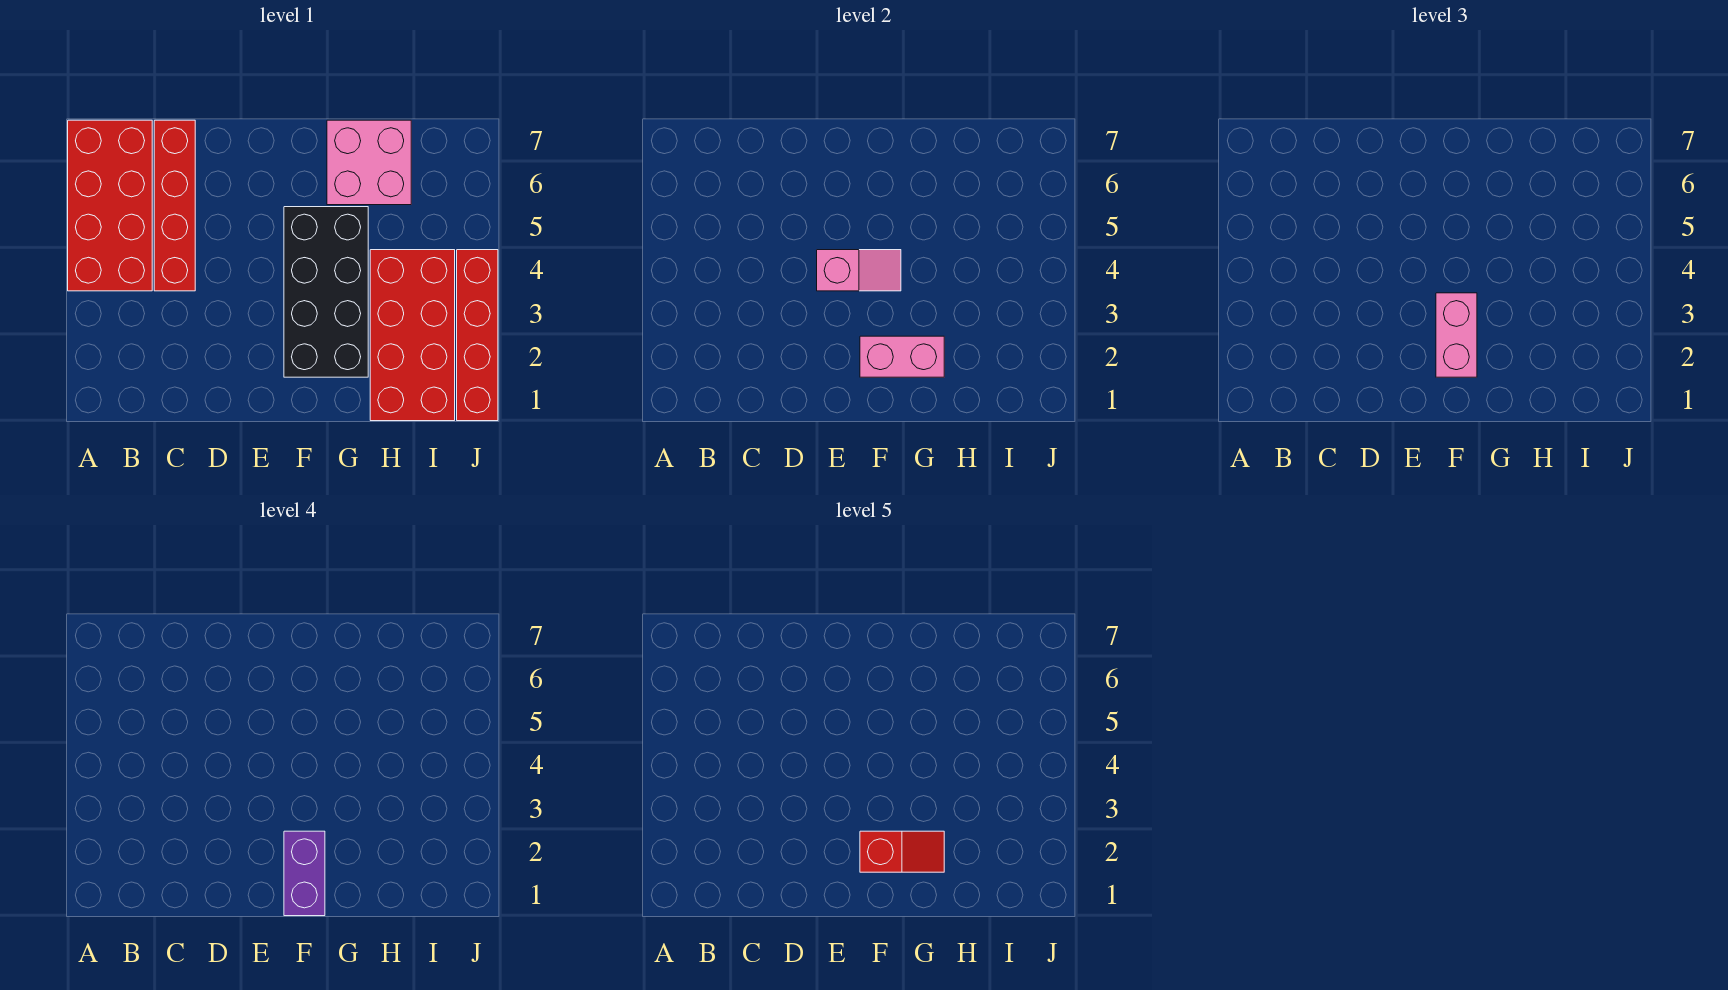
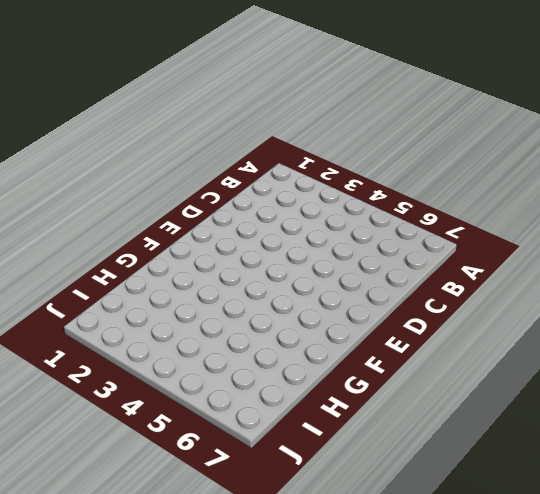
none -> red brick A4:B7 level 1
none -> red brick C4:C7 level 1

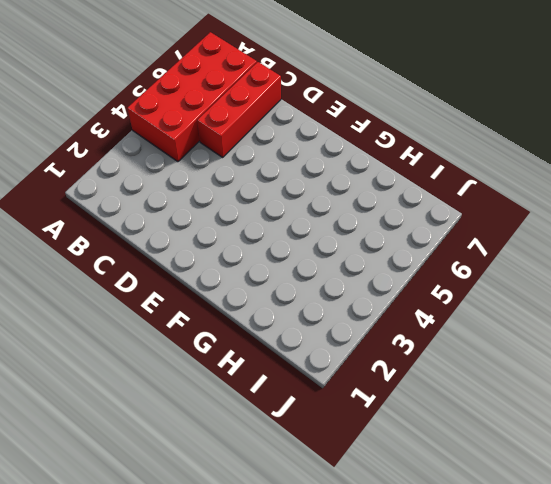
red brick C5:C7 level 1 -> red brick C4:C7 level 1
none -> black brick F2:G5 level 1
none -> pink brick G6:H7 level 1

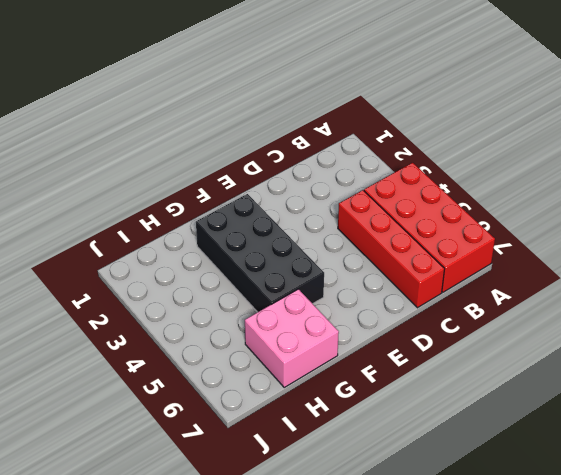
none -> red brick H1:I4 level 1
none -> red brick J1:J4 level 1

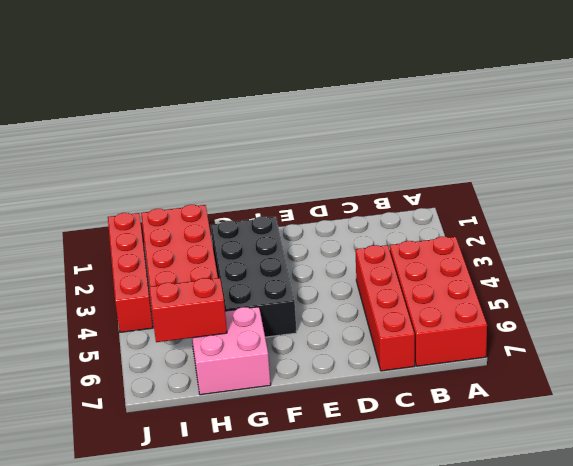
red brick H6:I6 level 2 -> none
none -> pink slope E4:F4 level 2 top E
none -> pink brick F2:G2 level 2

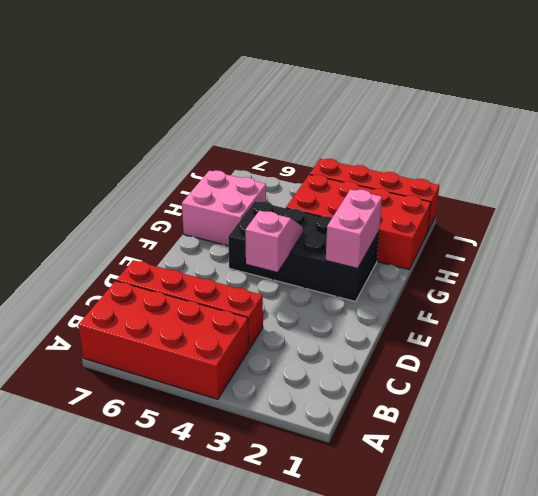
none -> pink brick F2:F3 level 3
none -> purple brick F1:F2 level 4

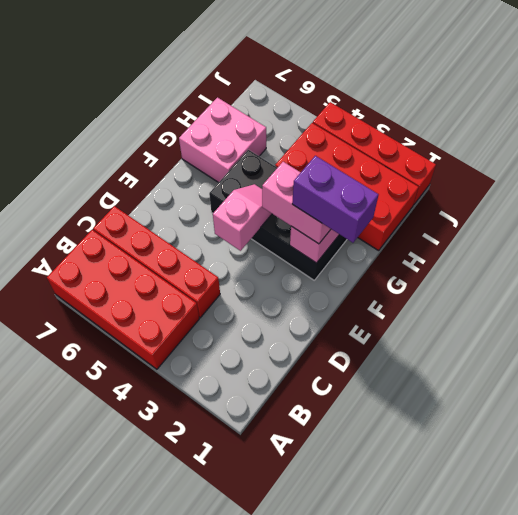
none -> red slope F2:G2 level 5 top F

